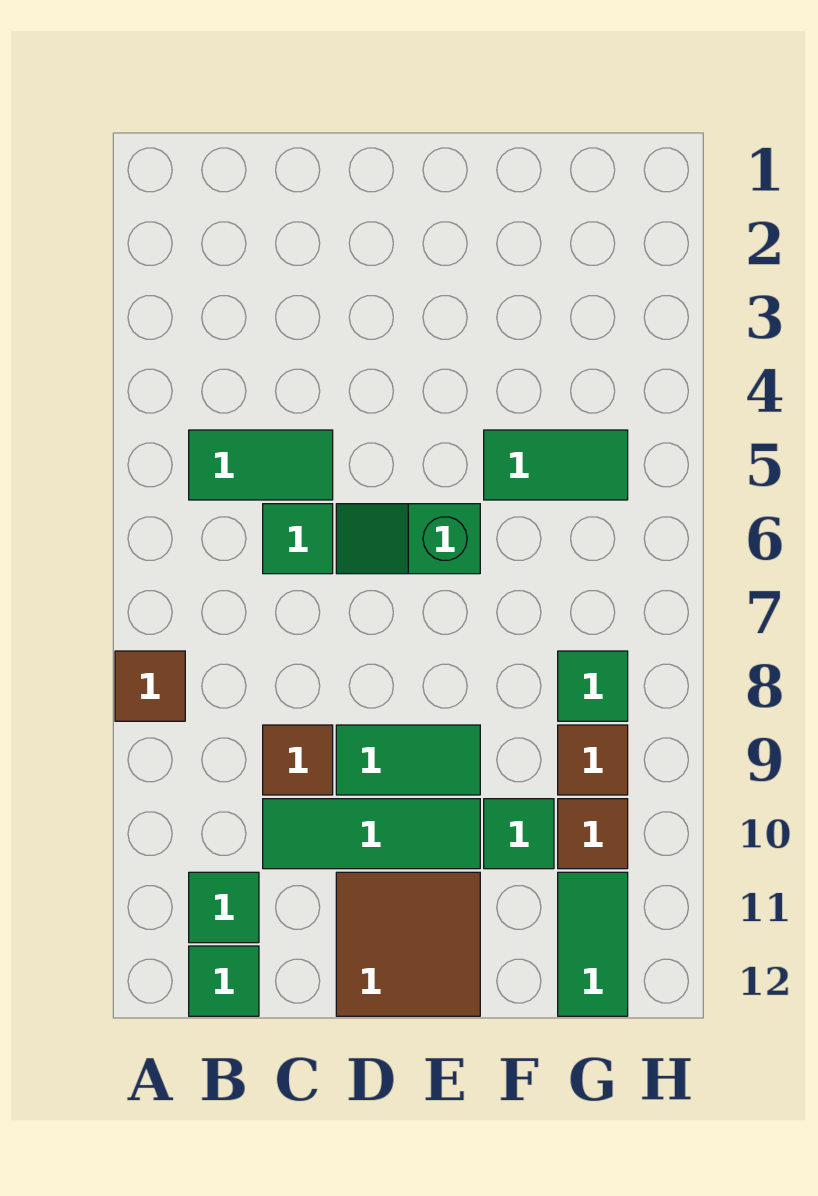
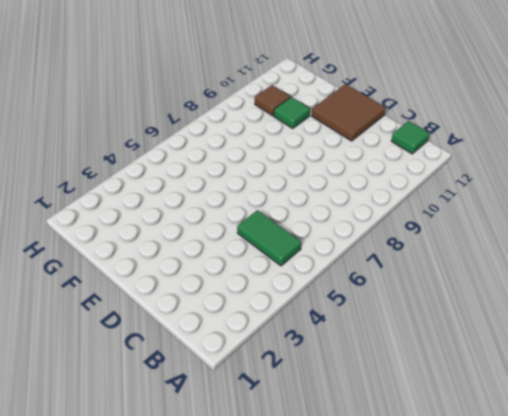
none -> brown tile A8 level 1
none -> green tile B11 level 1
none -> green tile C6 level 1

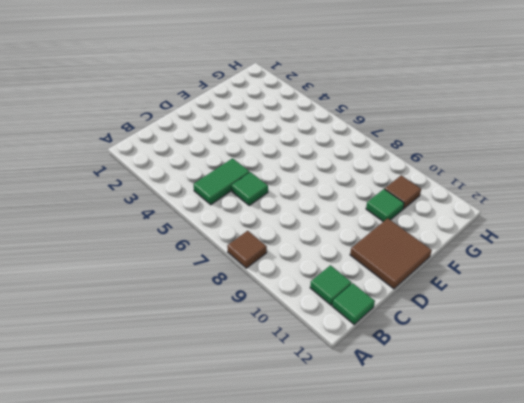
none -> brown tile C9 level 1
none -> green tile C10:E10 level 1
none -> green slope D6:E6 level 1 top E

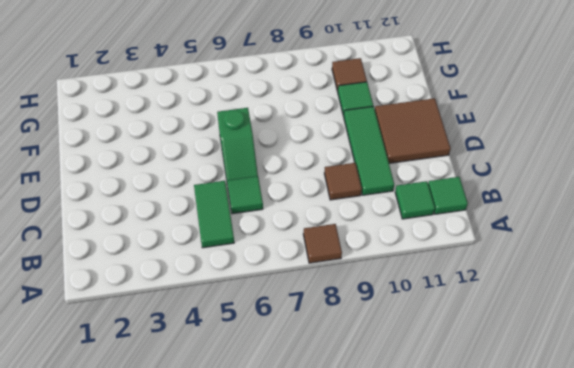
none -> green tile D9:E9 level 1
none -> green tile F5:G5 level 1
none -> green tile G8 level 1

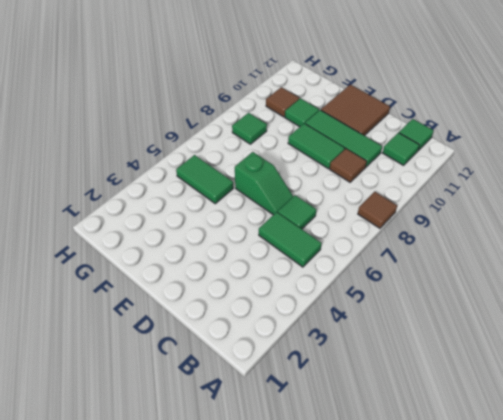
none -> brown tile G9 level 1
none -> green tile G11:G12 level 1

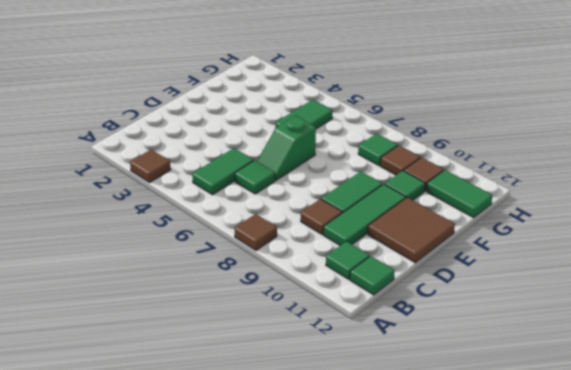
brown tile A3 level 1 -> none

